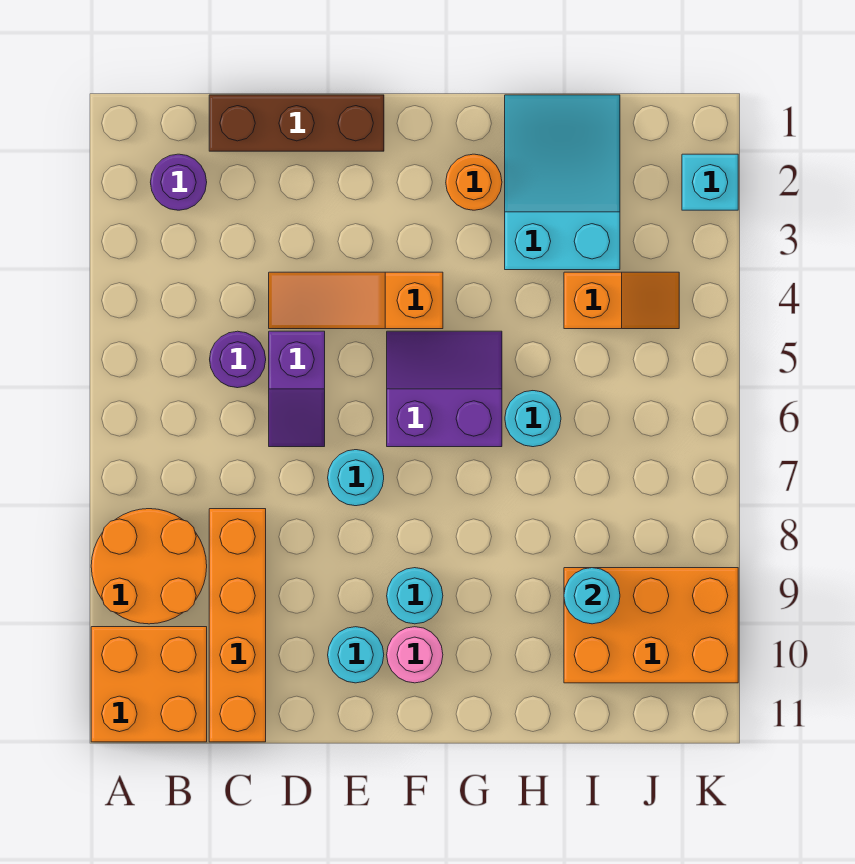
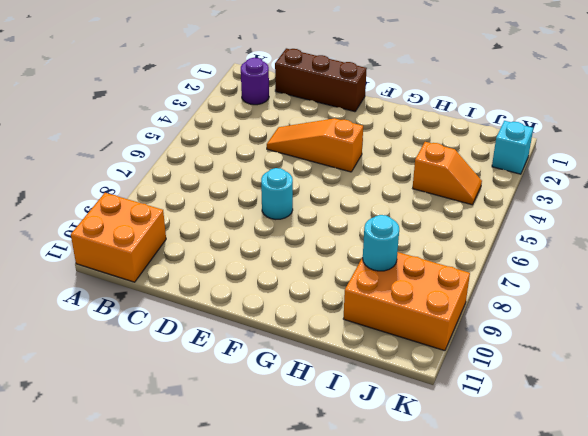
none -> orange round brick A8:B9 level 1
none -> purple round brick C5 level 1
none -> orange brick C8:C11 level 1

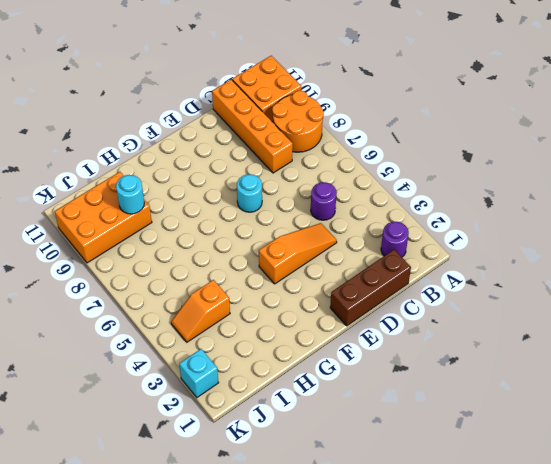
none -> purple slope D5:D6 level 1 top 5
none -> cyan round brick E10 level 1
none -> purple slope F5:G6 level 1 top 6

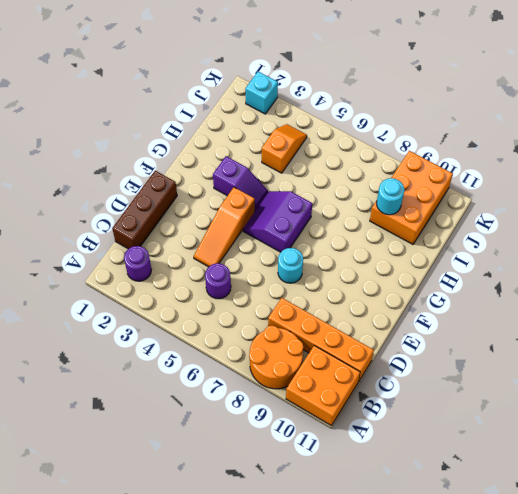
purple slope G3:G4 level 1 top 3 -> purple slope D5:D6 level 1 top 5
none -> cyan round brick E10 level 1
none -> cyan round brick F9 level 1
none -> pink round brick F10 level 1

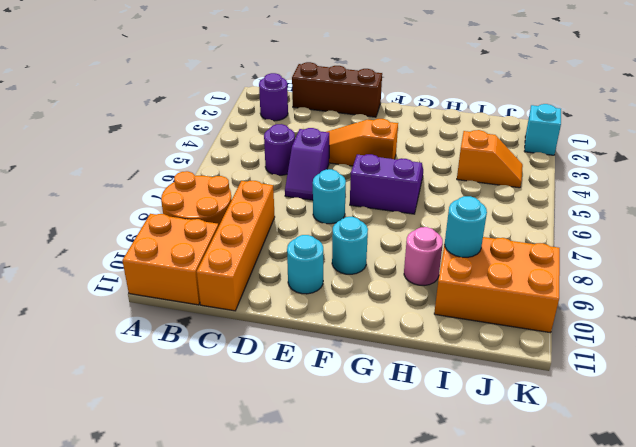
pink round brick H9 level 1 -> pink round brick F10 level 1
none -> orange round brick G2 level 1
none -> cyan slope H1:I3 level 1 top 3
none -> cyan round brick H6 level 1

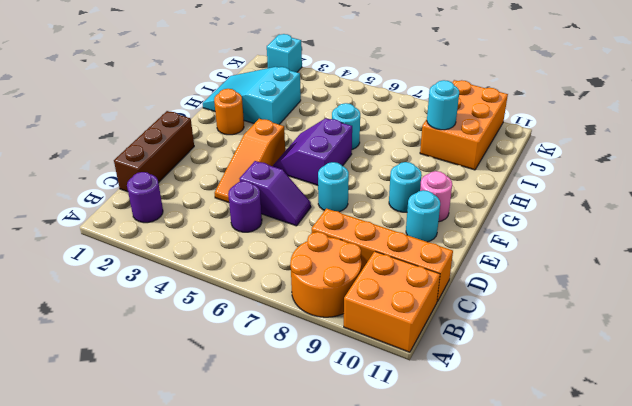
none -> orange slope I4:J4 level 1 top I

